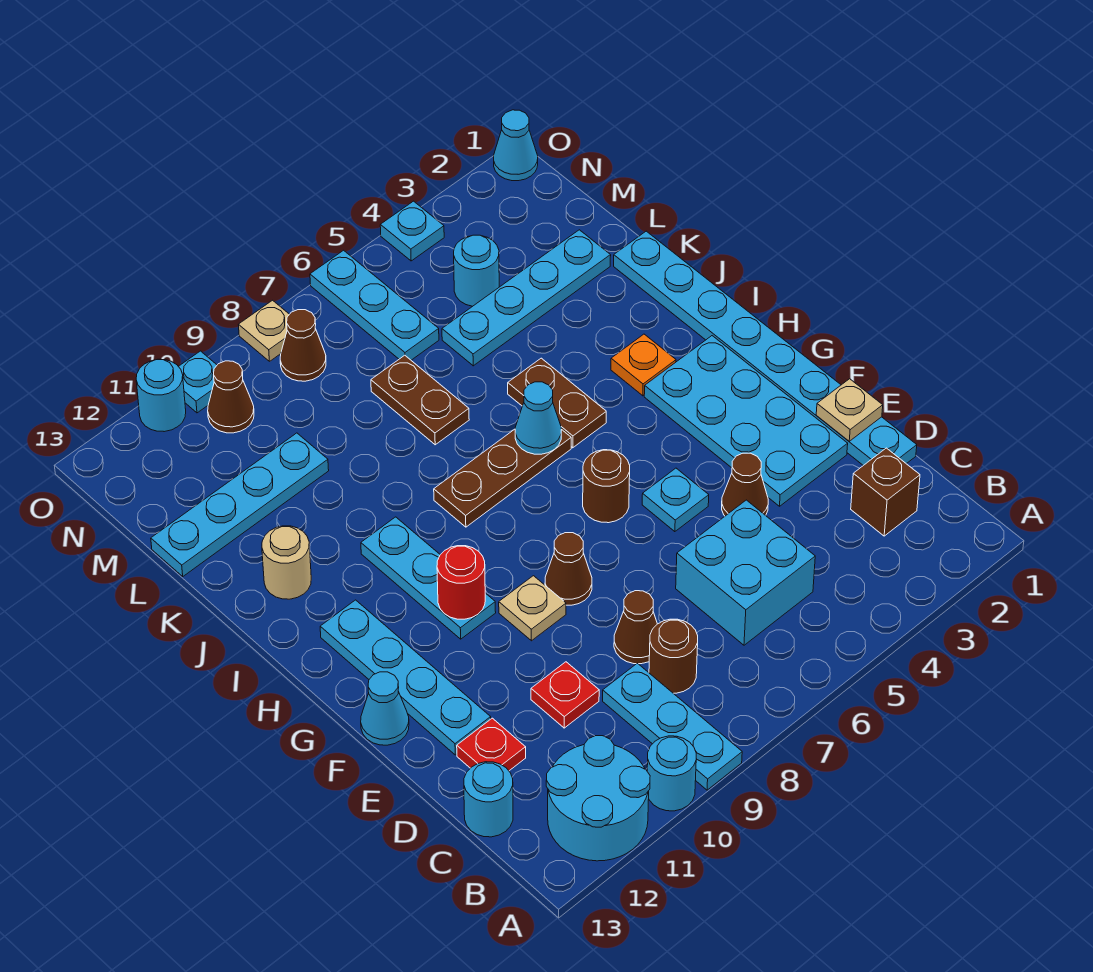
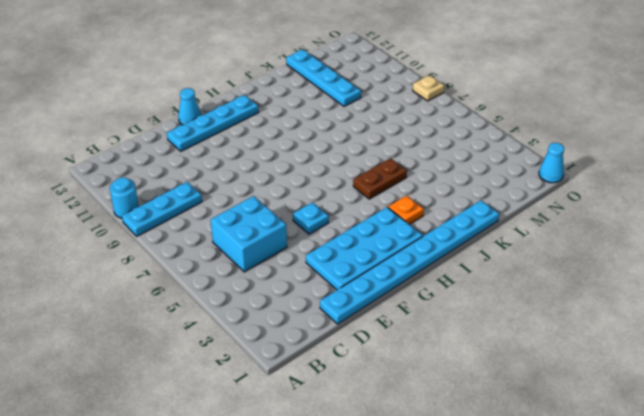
none -> cyan round brick A11:B12 level 1
none -> brown brick C2 level 1
none -> brown round brick C8 level 1
none -> cyan round brick C13 level 1

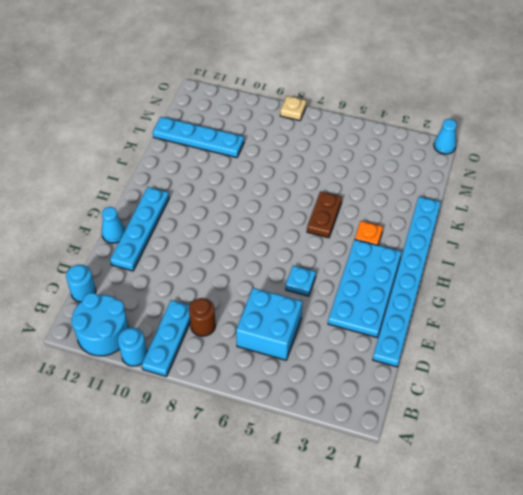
none -> brown brick C2 level 1
none -> brown cone D8 level 1
none -> red plate D10 level 1
none -> red plate D12 level 1

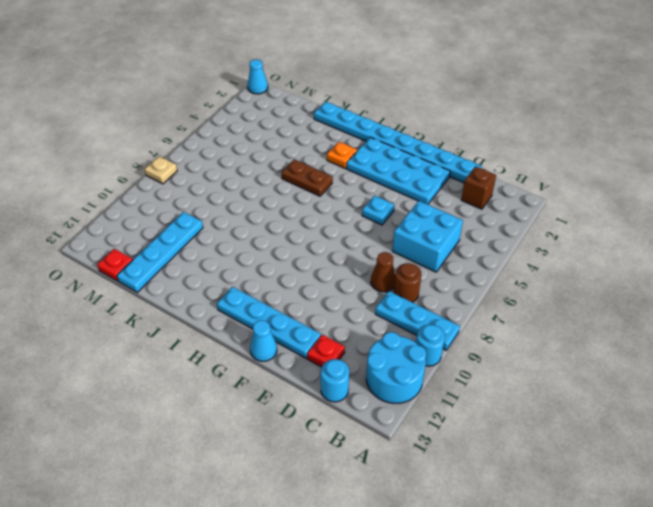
red plate M13 level 1 -> red plate D10 level 1
none -> brown cone E4 level 1
none -> brown cone F8 level 1
none -> tan plate F9 level 1
none -> brown round brick G6 level 1

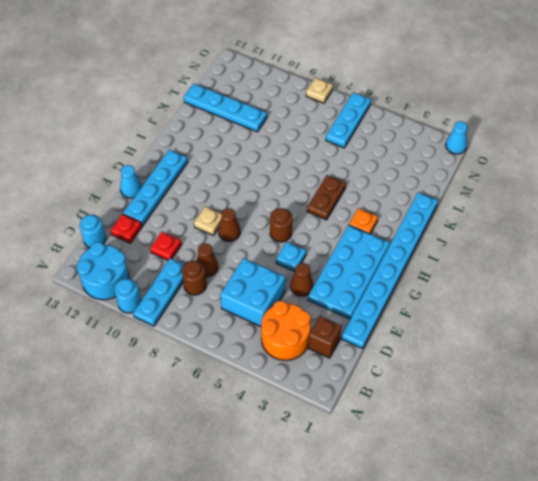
orange round brick B3:C4 level 1 -> none
none -> cyan plate G10:I10 level 1
none -> brown plate I6:I8 level 1
none -> tan round brick J12 level 1
none -> brown plate K7:L7 level 1

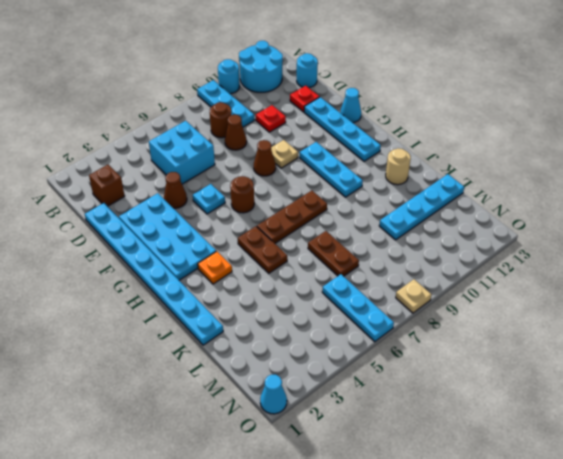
none -> cyan plate L2:L5 level 1
none -> cyan round brick M4 level 1
none -> brown cone N8 level 1
none -> brown cone N10 level 1

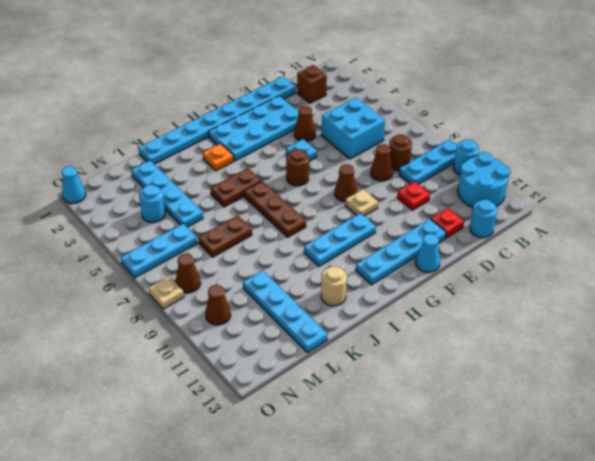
none -> cyan plate O4 level 1
none -> cyan plate O10 level 1
none -> cyan round brick O11 level 1
none -> tan plate E1 level 2

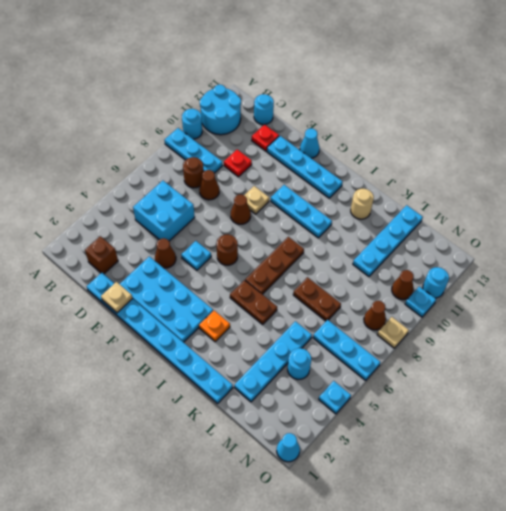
none -> red round brick G10 level 2
none -> cyan cone I6 level 2

